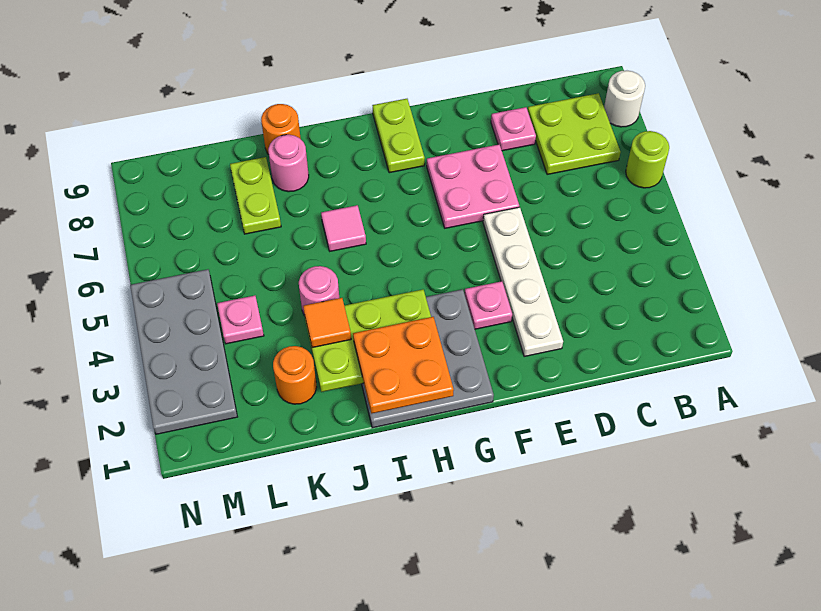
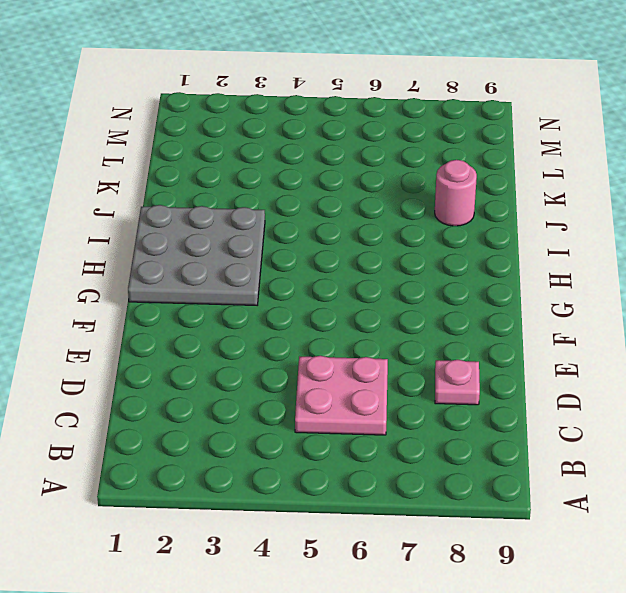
pink plate C5:D6 level 1 -> pink plate E6:F7 level 1
none -> lime round brick A6 level 1
none -> white round brick A8 level 1
none -> lime plate B7:C8 level 1

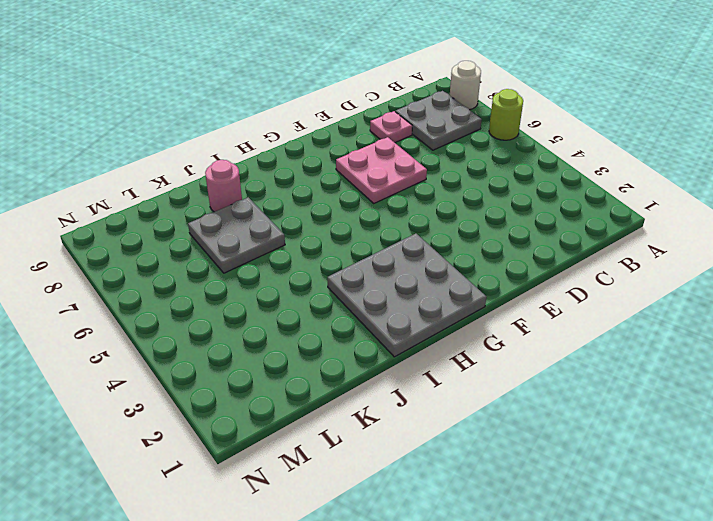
grey plate B7:C8 level 1 -> lime plate B7:C8 level 1
grey plate J6:K7 level 1 -> lime plate K7:K8 level 1
none -> white plate E2:E5 level 1
none -> pink plate F3 level 1
none -> lime plate G8:G9 level 1

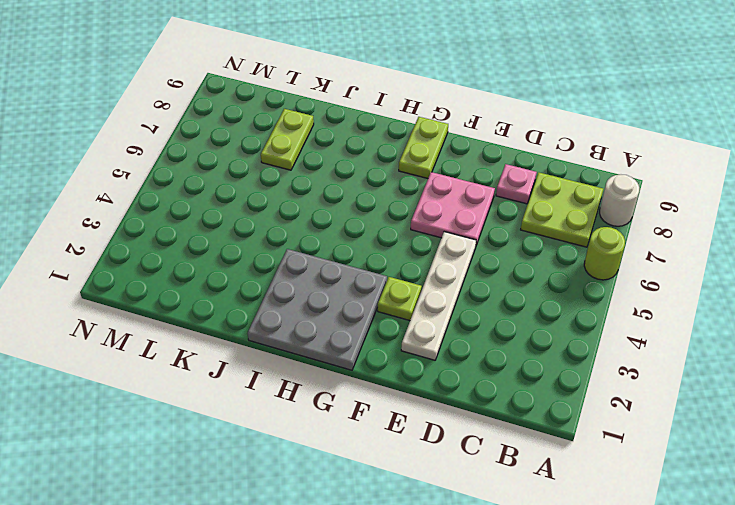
lime plate F3 level 1 -> pink plate F3 level 1
none -> pink tile I6 level 1
none -> pink round brick J4 level 1
none -> pink round brick J8 level 1

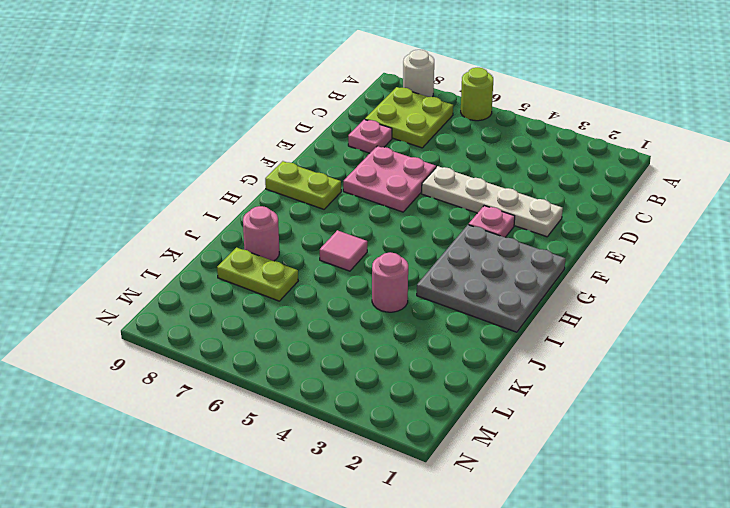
none -> orange round brick J9 level 1
none -> orange round brick K2 level 1
none -> pink plate L4 level 1

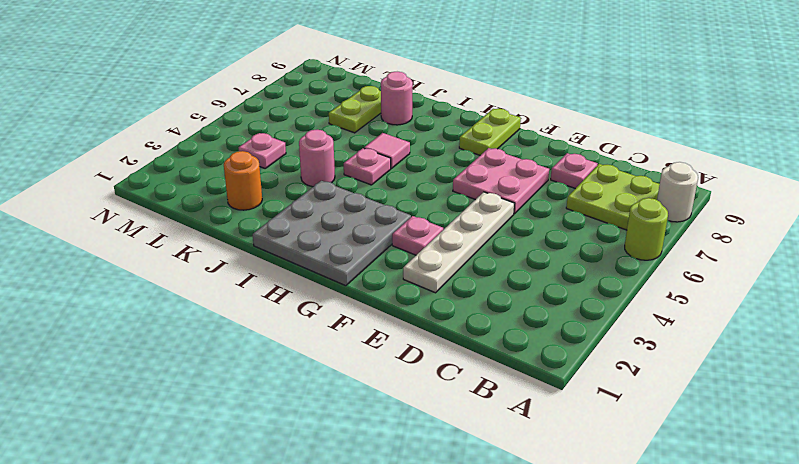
pink plate I5 level 1 -> none
none -> orange round brick J9 level 1
none -> grey plate M2:N5 level 1
none -> lime plate H2:J3 level 2

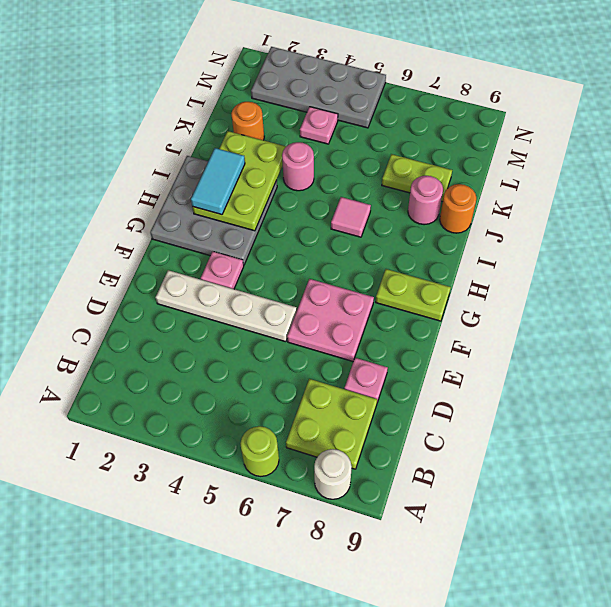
cyan tile H2:I2 level 3 -> orange plate H1:I2 level 3
none -> orange tile J3 level 3

